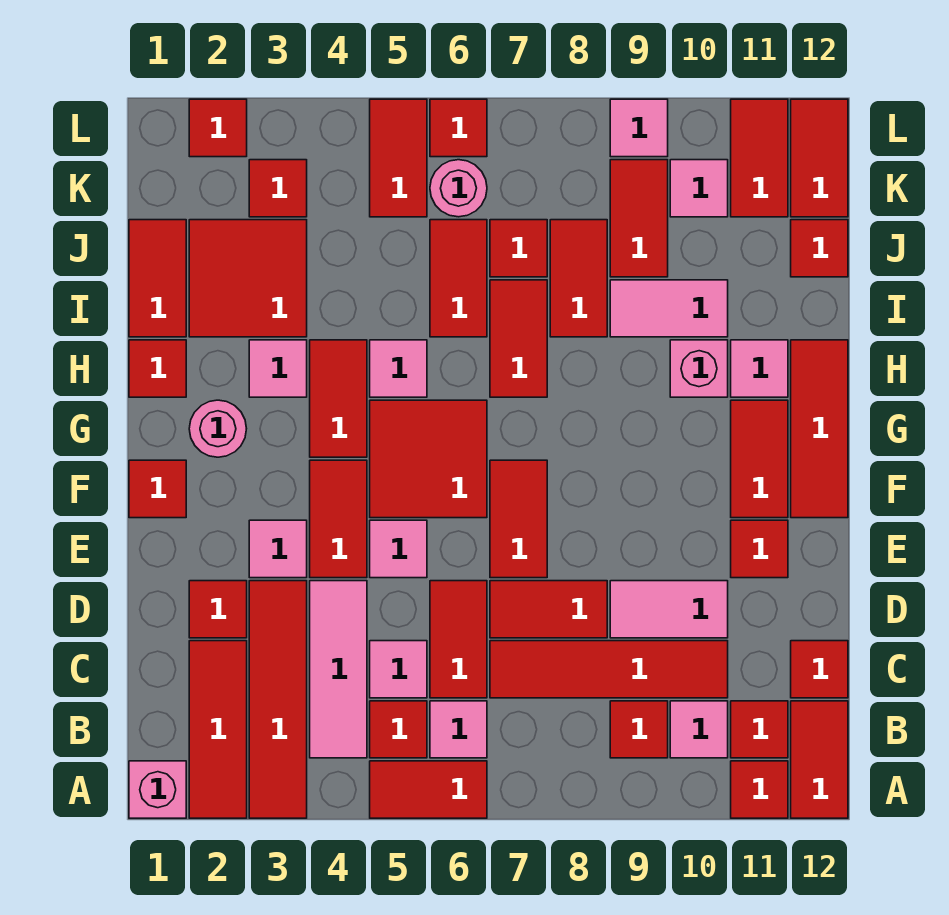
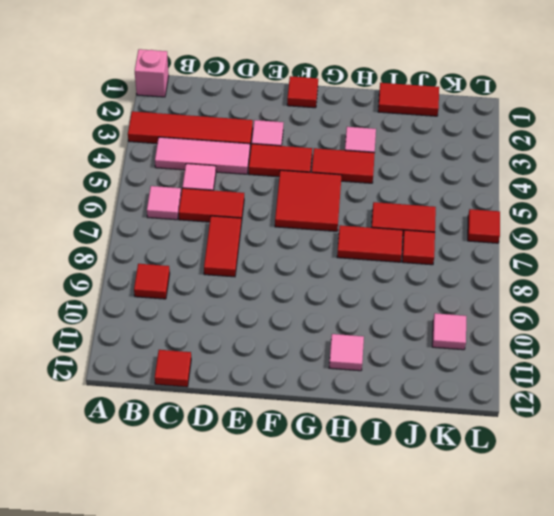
none -> red tile A2:C2 level 1
none -> red tile A5:A6 level 1
none -> red tile A11 level 1
none -> red tile A12:B12 level 1

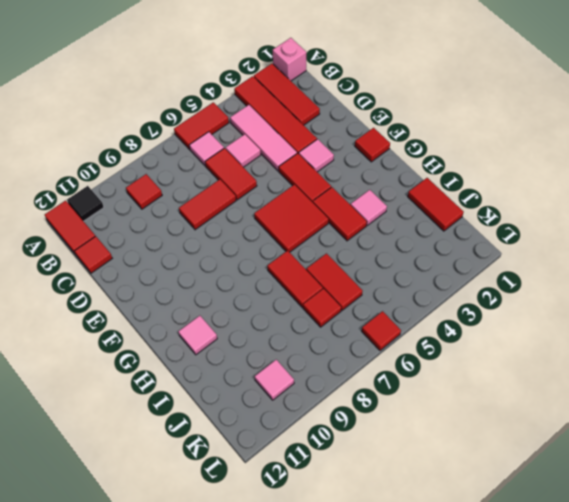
black tile A11 level 1 -> red tile A11 level 1
none -> red tile B5 level 1
none -> pink tile B10 level 1
none -> red tile B11 level 1
none -> red tile C7:C10 level 1

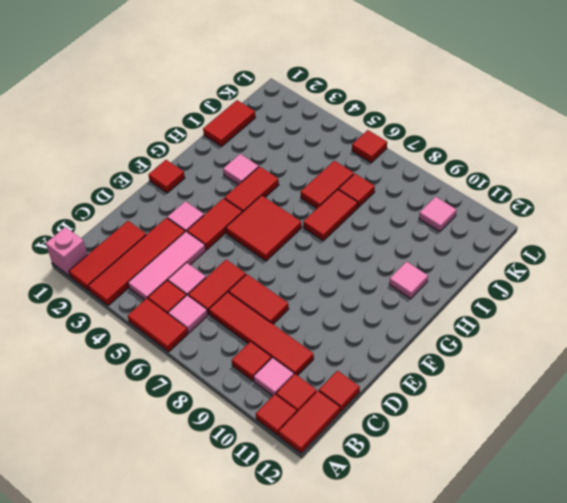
none -> red tile D2 level 1
none -> pink tile D9:D10 level 1
none -> pink tile E5 level 1
none -> red tile E7:F7 level 1

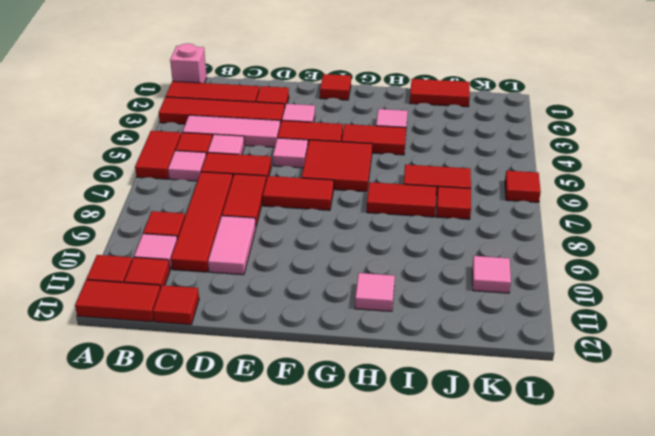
none -> red tile E11 level 1
none -> red tile F11:G11 level 1
none -> red tile F12:H12 level 1
none -> pink round brick G2 level 1

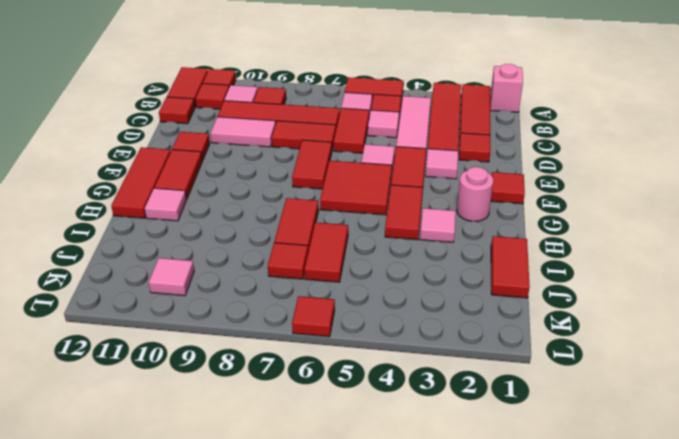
none -> red tile H1 level 1
none -> pink tile H5 level 1
none -> pink brick H10 level 1
none -> red tile I2:J3 level 1

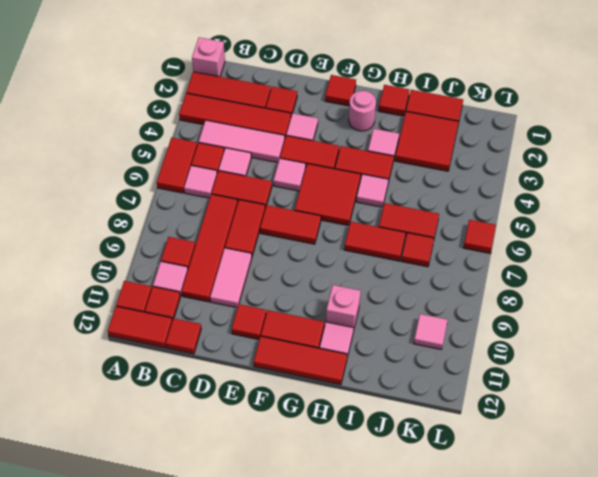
none -> red tile I8:J8 level 1
none -> pink tile I9:I10 level 1
none -> red tile J9:K9 level 1
none -> red tile J12 level 1

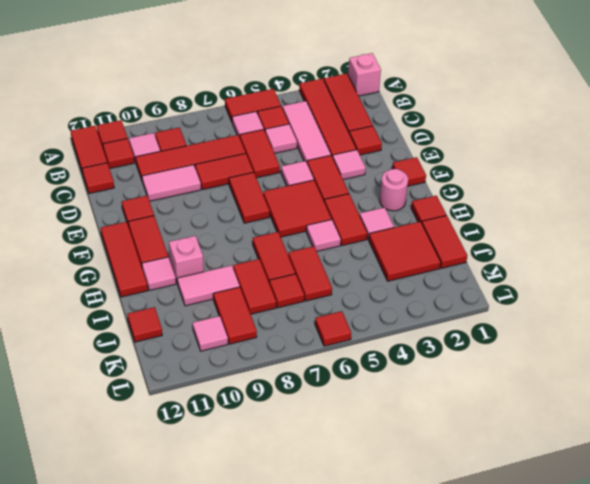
none -> red tile K3 level 1
none -> red tile K5:L5 level 1
none -> pink round brick K6 level 1
none -> red tile K11:L11 level 1

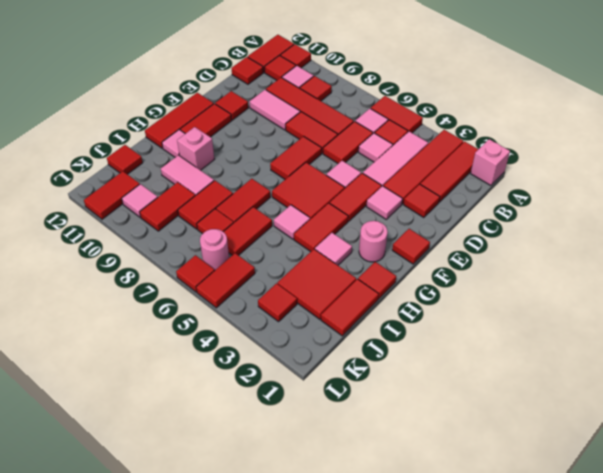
none -> red tile K12:L12 level 1
none -> red tile L2 level 1
none -> pink tile L9 level 1

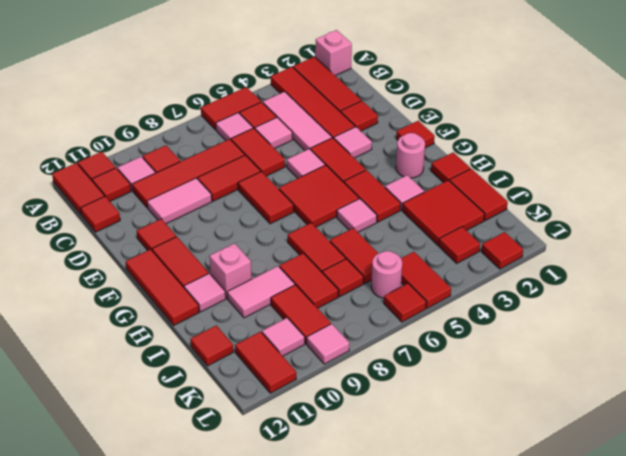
none -> red tile K12:L12 level 1

